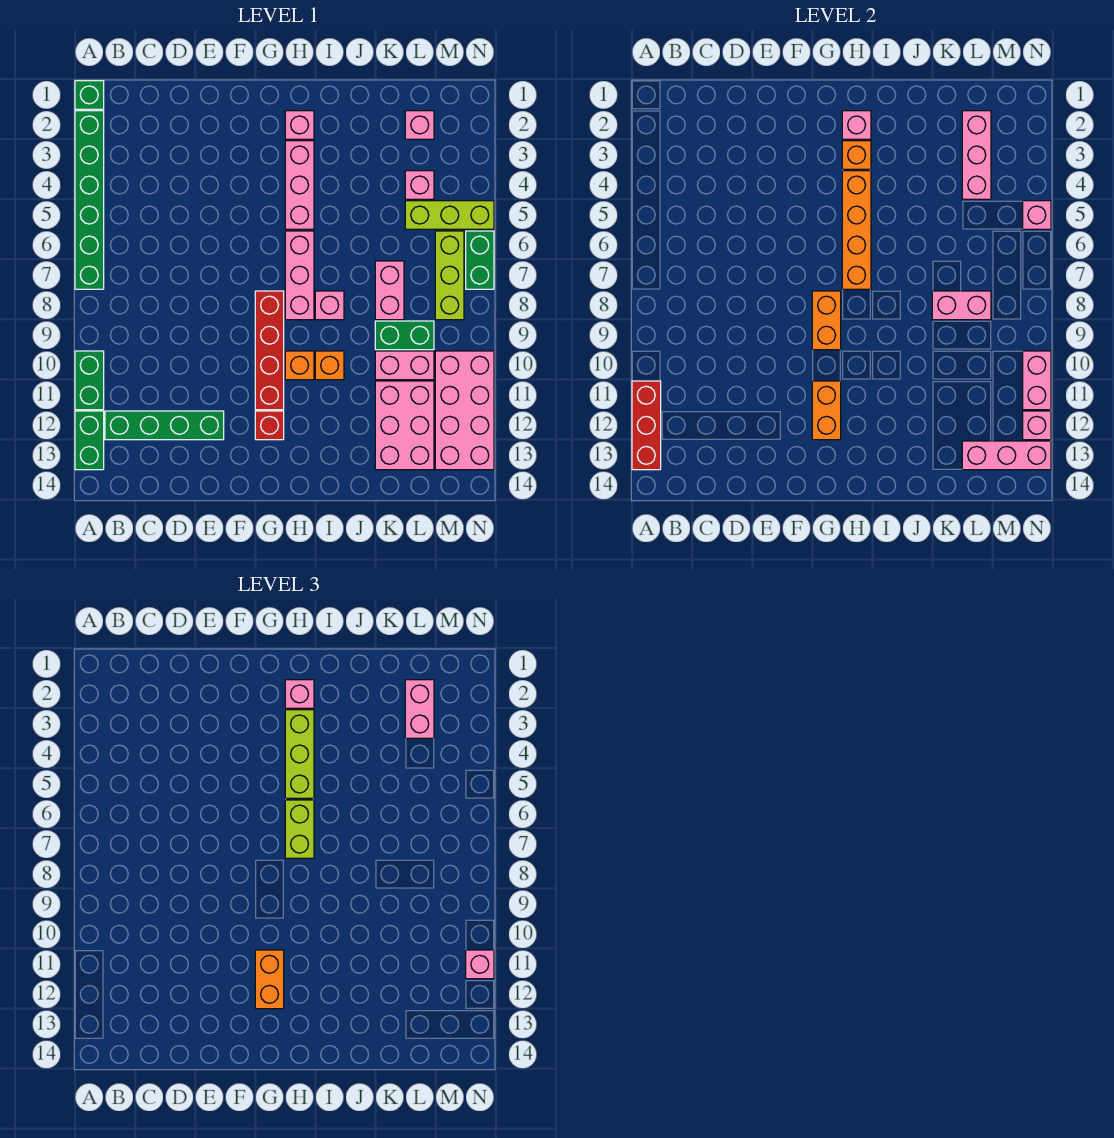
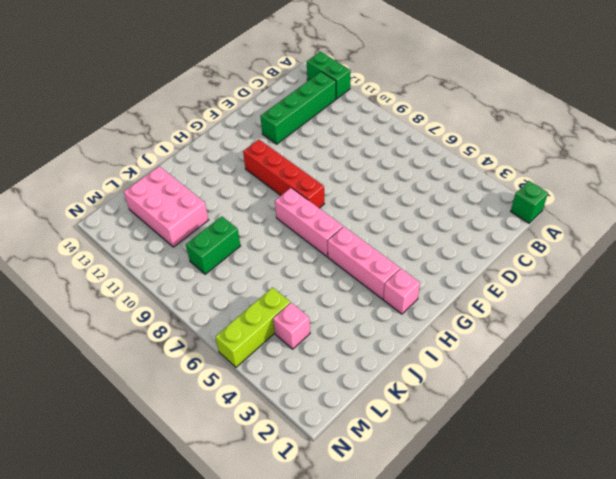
none -> green brick A2:A7 level 1
none -> green brick A10:A11 level 1
none -> red brick G12 level 1
none -> orange brick H10 level 1

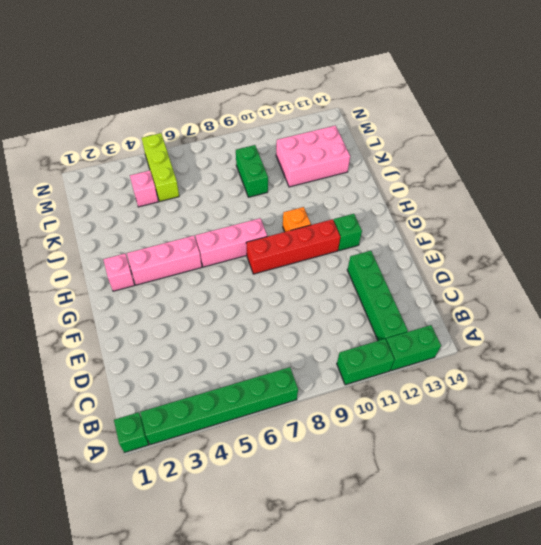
green brick G12 level 1 -> red brick G12 level 1
none -> pink brick I8 level 1
none -> orange brick I10 level 1
none -> pink brick K7:K8 level 1
none -> pink brick K10:L10 level 1

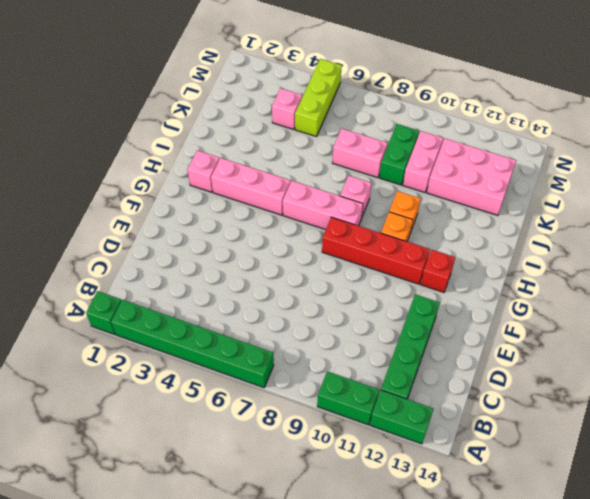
none -> pink brick L2 level 1
none -> lime brick M6:M8 level 1
none -> pink brick M10:N13 level 1
none -> green brick N6:N7 level 1

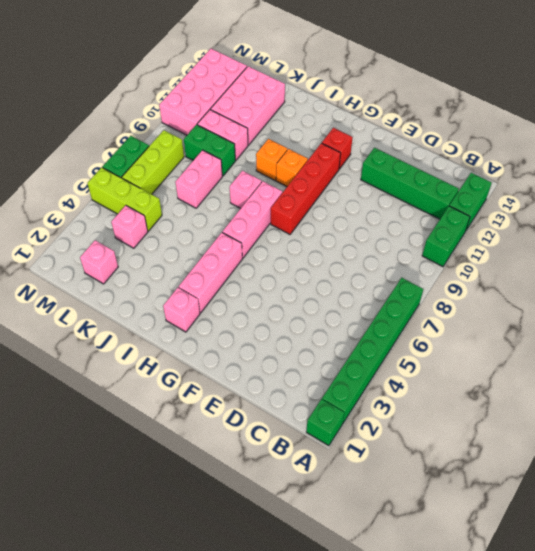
none -> red brick A11:A13 level 2
none -> orange brick G8:G9 level 2
none -> orange brick G11:G12 level 2
none -> pink brick H2 level 2

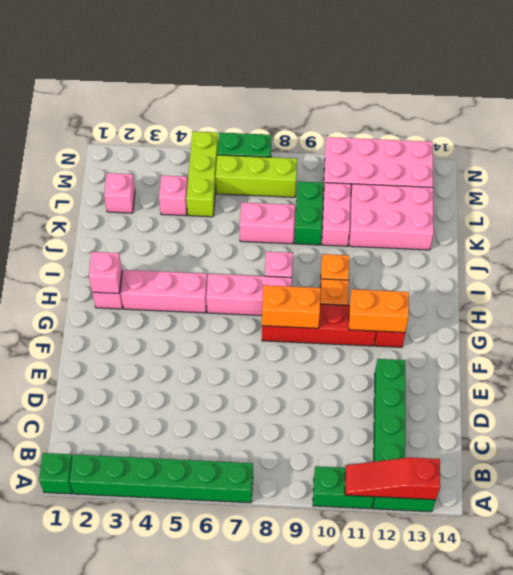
red slope A11:A13 level 2 top 13 -> red brick A11:A13 level 2
none -> orange brick H3 level 2
none -> orange brick H4:H7 level 2
none -> pink brick K8:L8 level 2
none -> pink brick L2:L4 level 2

